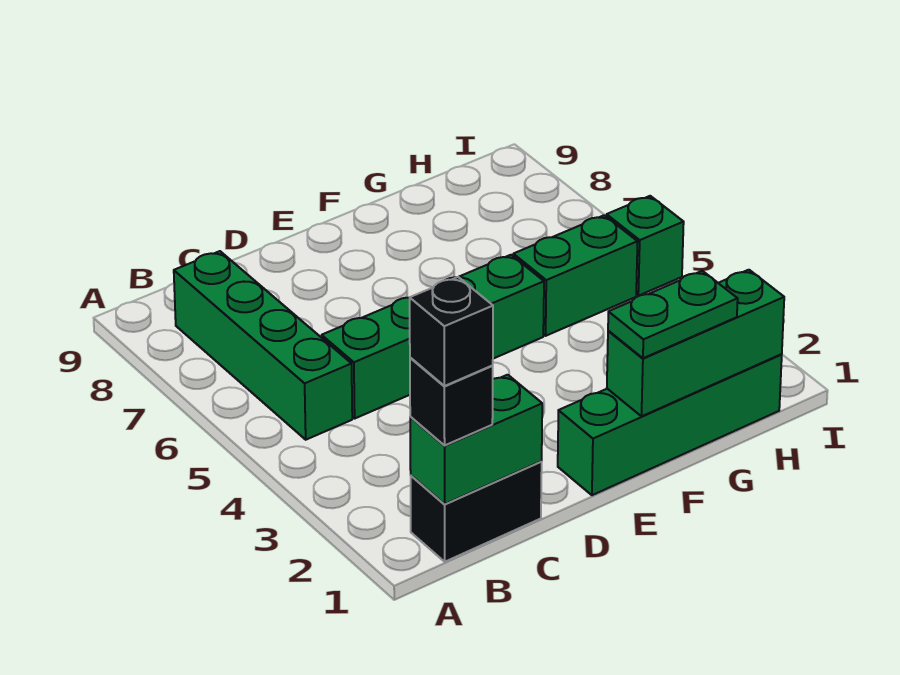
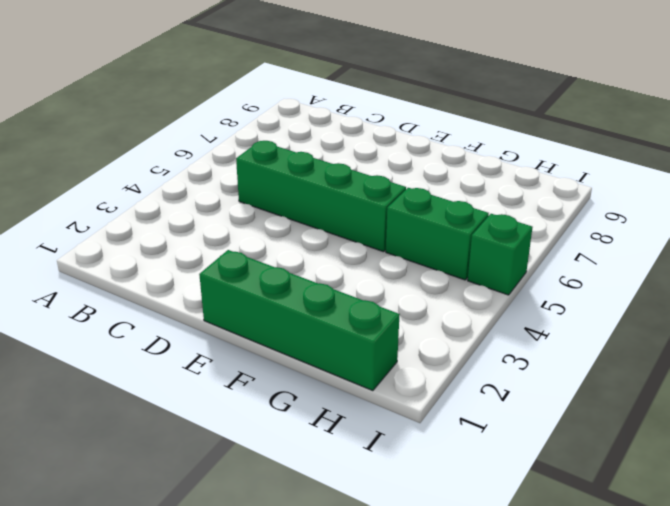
none -> black brick B1:C1 level 1
none -> green brick B5:B8 level 1

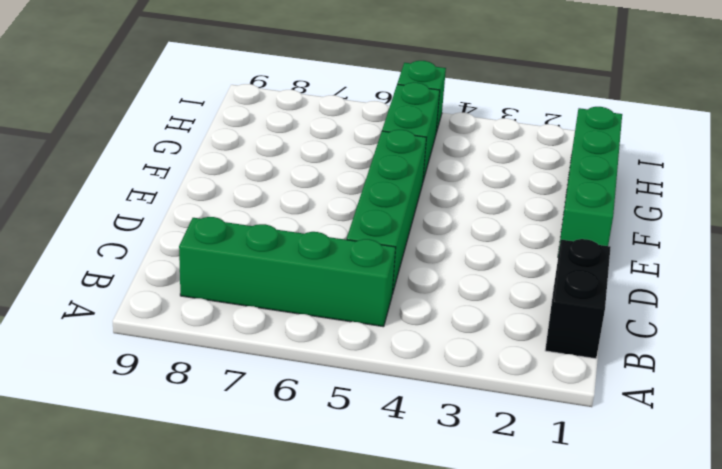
none -> green brick B1:C1 level 2
none -> green brick F1:H1 level 2

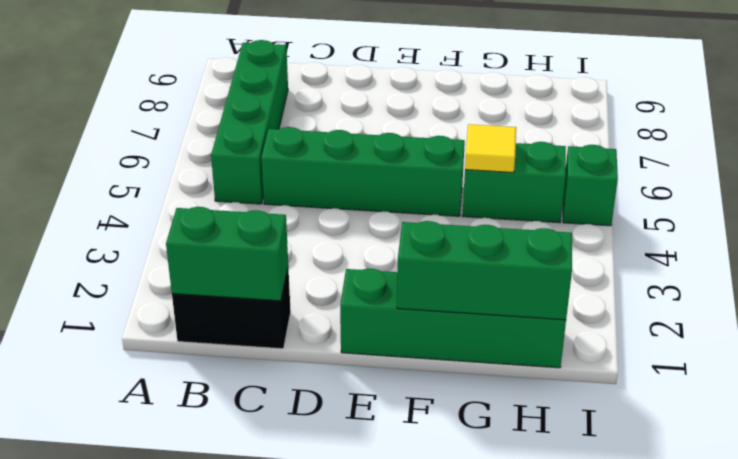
yellow tile G5 level 2 -> none
none -> black brick B1 level 3
none -> green plate F1:G1 level 3

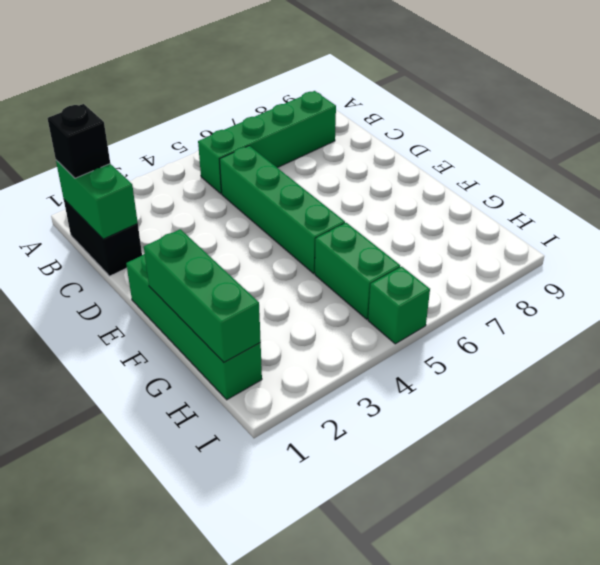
none -> green plate F1:G1 level 3
none -> black brick B1 level 4

